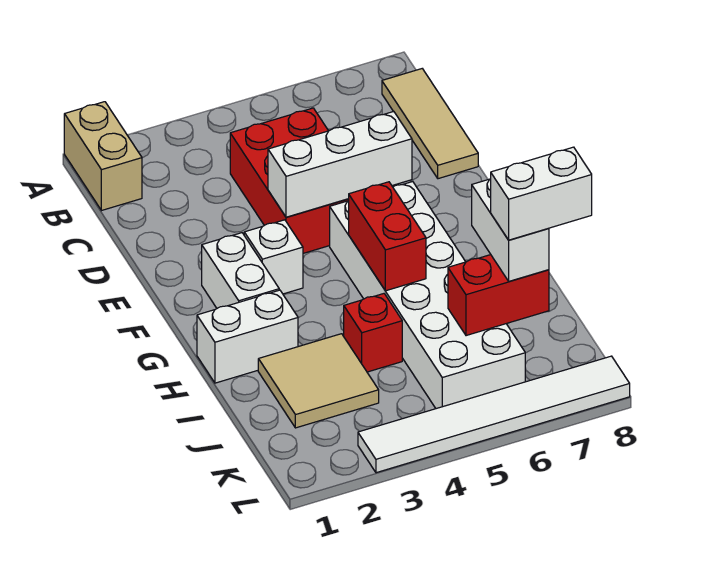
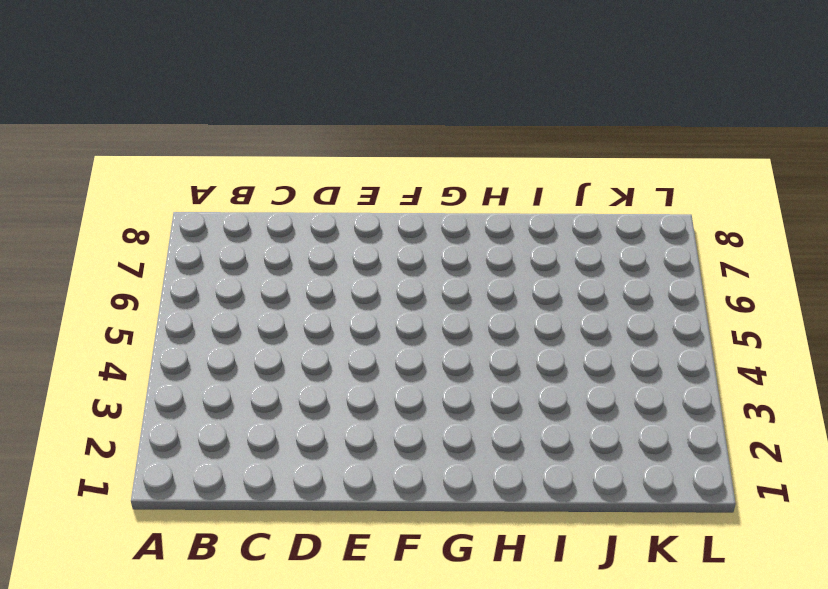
none -> tan brick A1:B1 level 1
none -> tan tile B8:D8 level 1
none -> red brick C4:E5 level 1

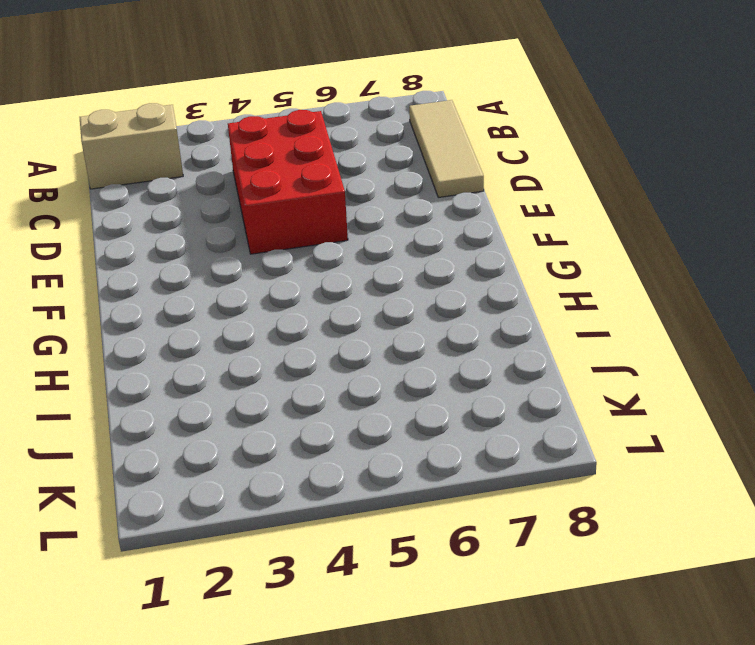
tan brick B1:B2 level 1 -> tan brick A1:B1 level 1
none -> white brick F2:G2 level 1
none -> white brick F3 level 1
none -> white brick F5:K6 level 1

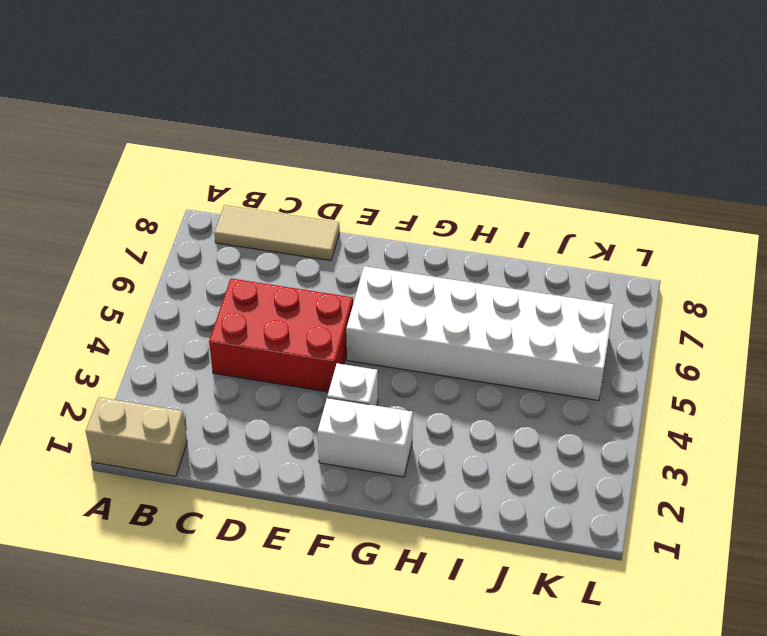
none -> white brick H1:H2 level 1
none -> tan tile I2:J3 level 1
none -> red brick I4 level 1

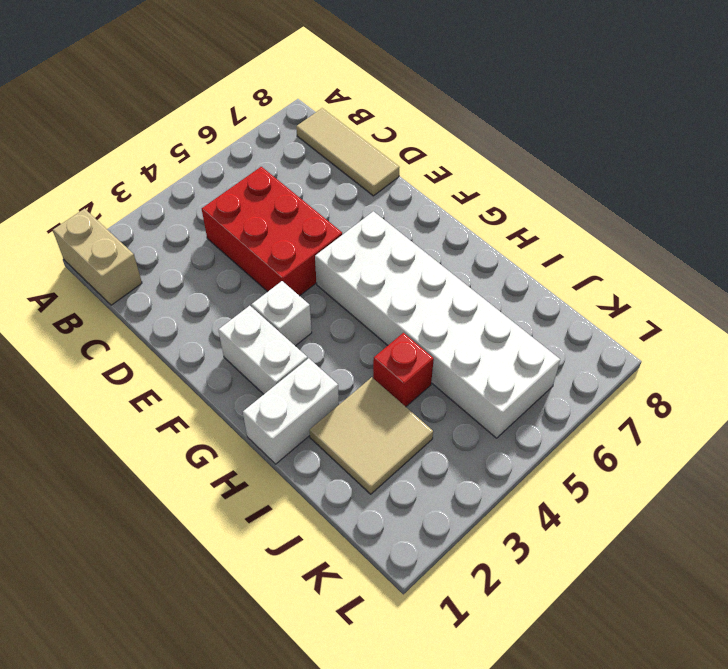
none -> white tile L3:L8 level 1
none -> white brick E4:E6 level 2
none -> red brick G5:H5 level 2

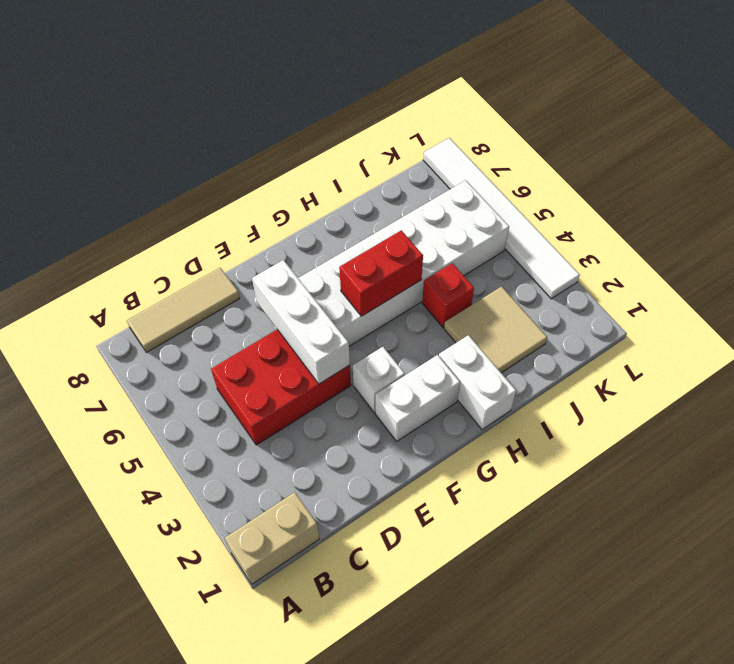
none -> red brick J6:J7 level 2
none -> white brick I7:J7 level 3
none -> white brick J7:J8 level 4

